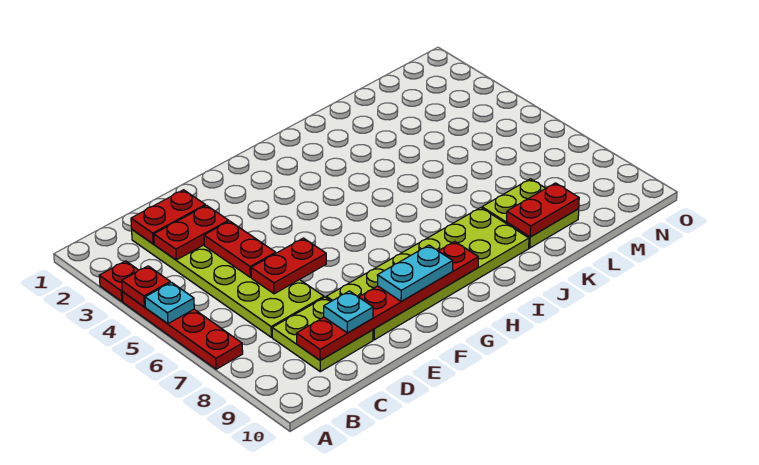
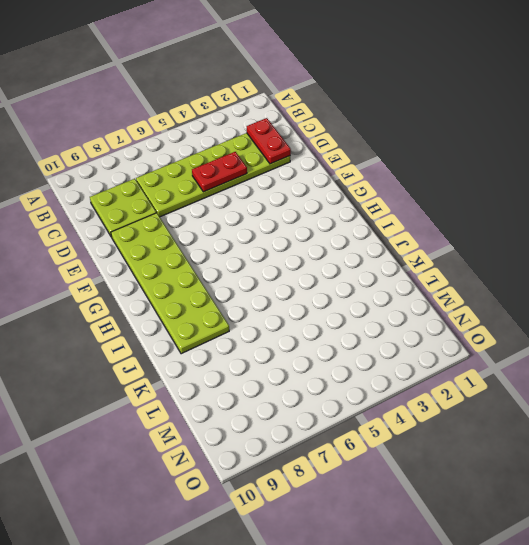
none -> red plate A3 level 1
none -> red plate A4:A7 level 1
none -> lime plate K8:L9 level 1

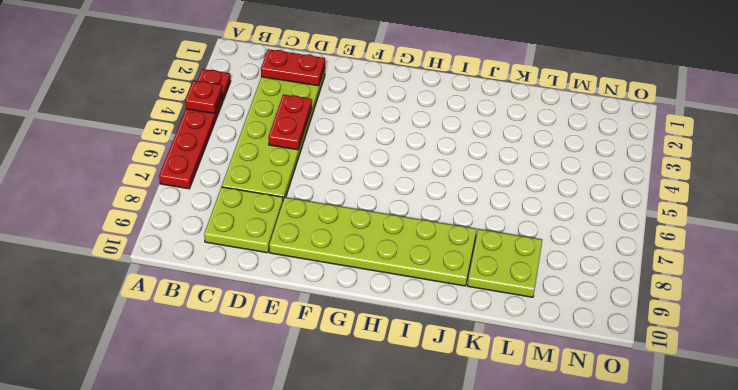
none -> cyan plate A5 level 2
none -> red plate C3:D3 level 2
none -> red plate C9:H9 level 2

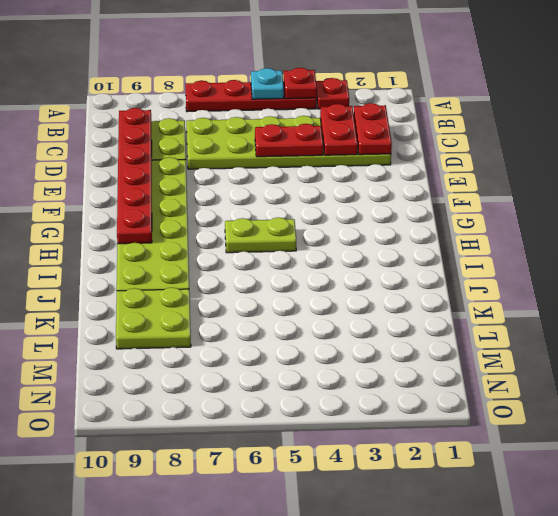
lime plate H5:H6 level 1 -> none
none -> red plate D6:E6 level 2
none -> red plate K9:L9 level 2
none -> cyan plate D9 level 3

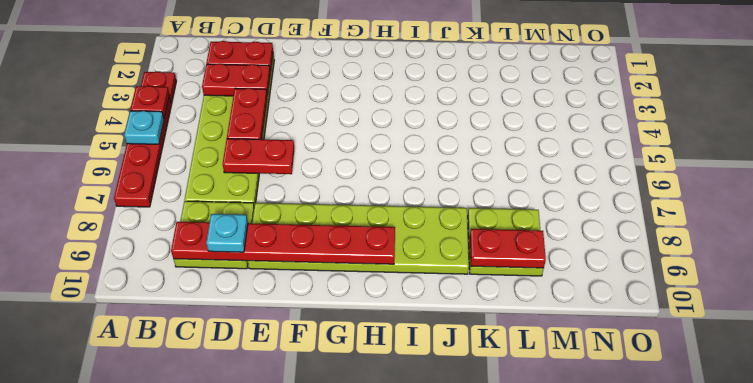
none -> cyan plate F9:G9 level 3

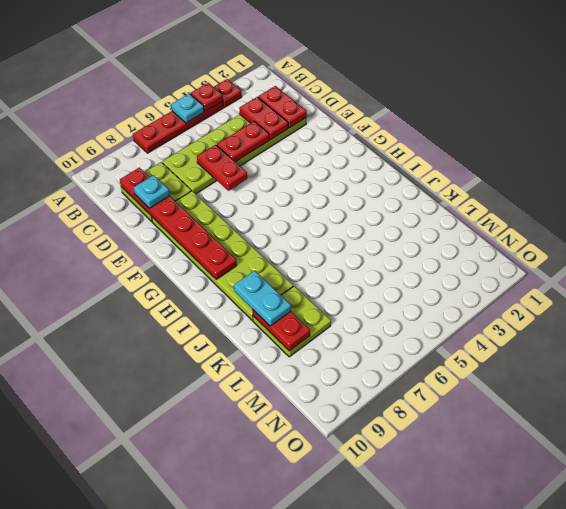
cyan plate J9:K9 level 3 -> cyan plate F9:G9 level 3

